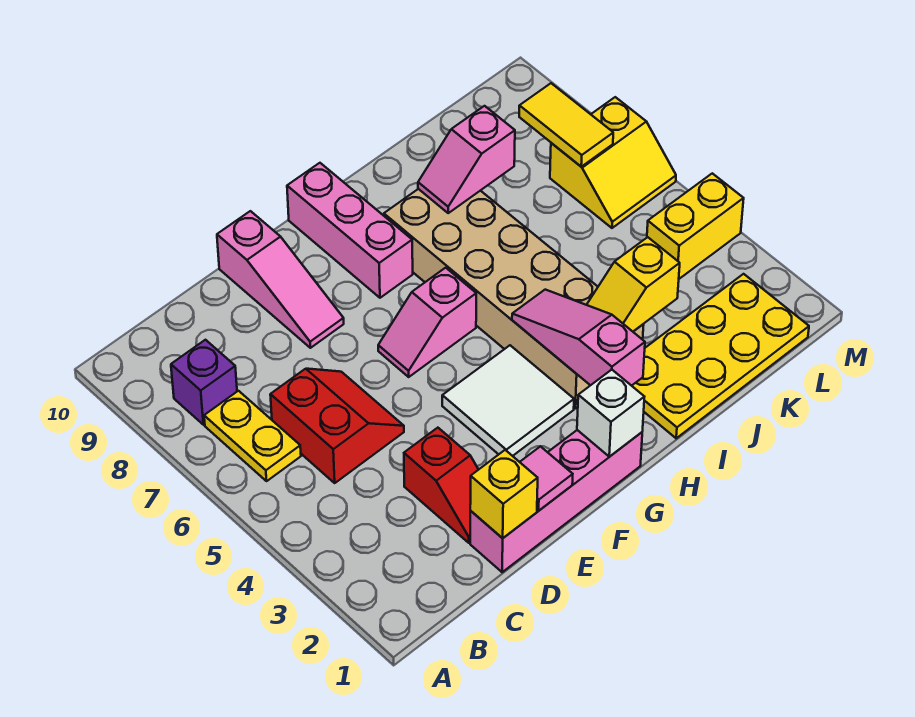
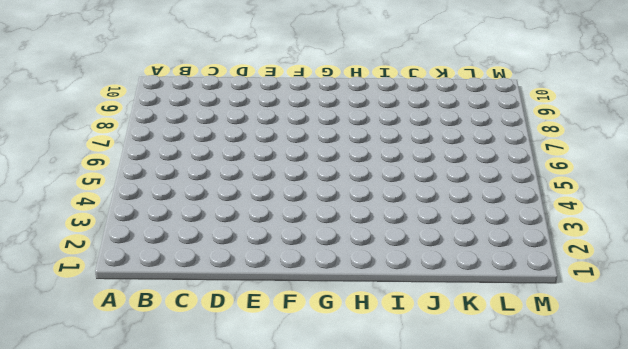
none -> yellow plate B6:B7 level 1
none -> purple brick B8 level 1
none -> red slope C5:D6 level 1 top C

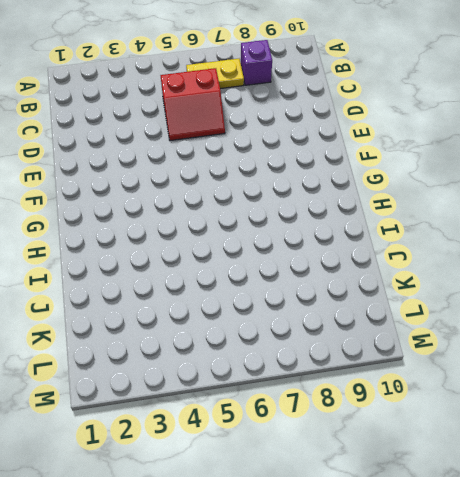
none -> pink brick D1:G1 level 1
none -> red slope D2:D3 level 1 top 3
none -> pink slope E8:E10 level 1 top 10

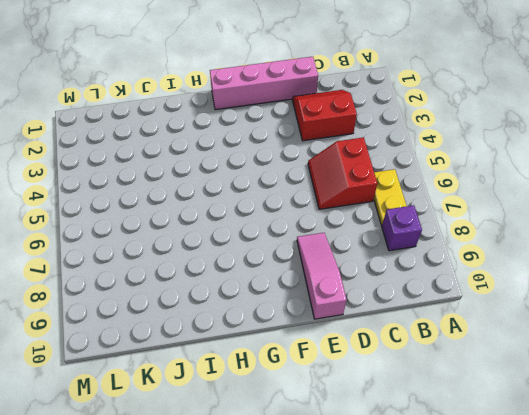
red slope C2:D3 level 1 top 3 -> red slope D2:D3 level 1 top 3
none -> white tile F3:G4 level 1
none -> pink slope F6:G6 level 1 top G
none -> pink brick G8:G10 level 1

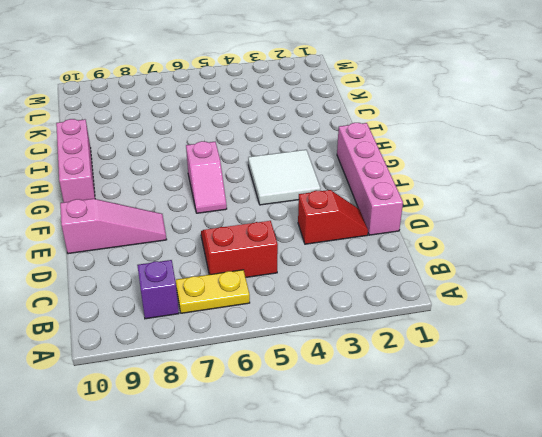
pink brick G10:I10 level 1 -> pink brick G8:G10 level 1
none -> tan brick H3:I8 level 1
none -> yellow plate I1:L2 level 1
none -> yellow brick L4:M4 level 1

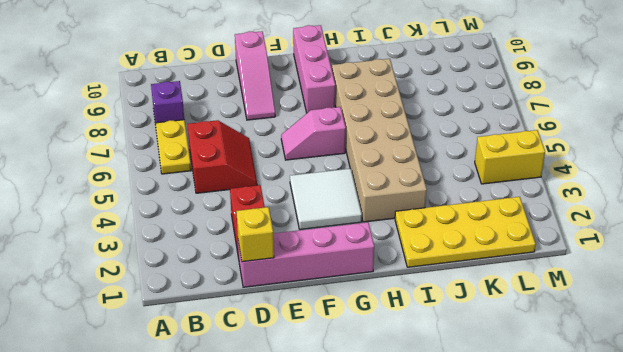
none -> yellow slope L6:M7 level 1 top 7
none -> pink tile E1 level 2
none -> white brick G1 level 2

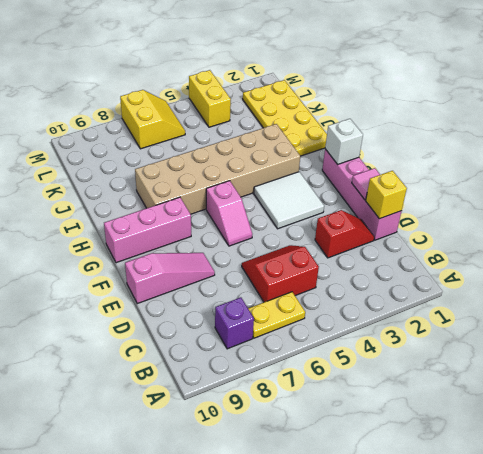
none -> pink slope H2:H4 level 2 top 2
none -> yellow slope I3:J3 level 2 top J
none -> pink slope I8:J8 level 2 top J

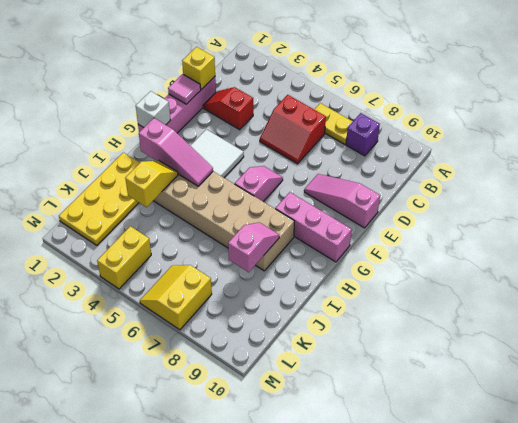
none -> yellow tile L7:L8 level 2

